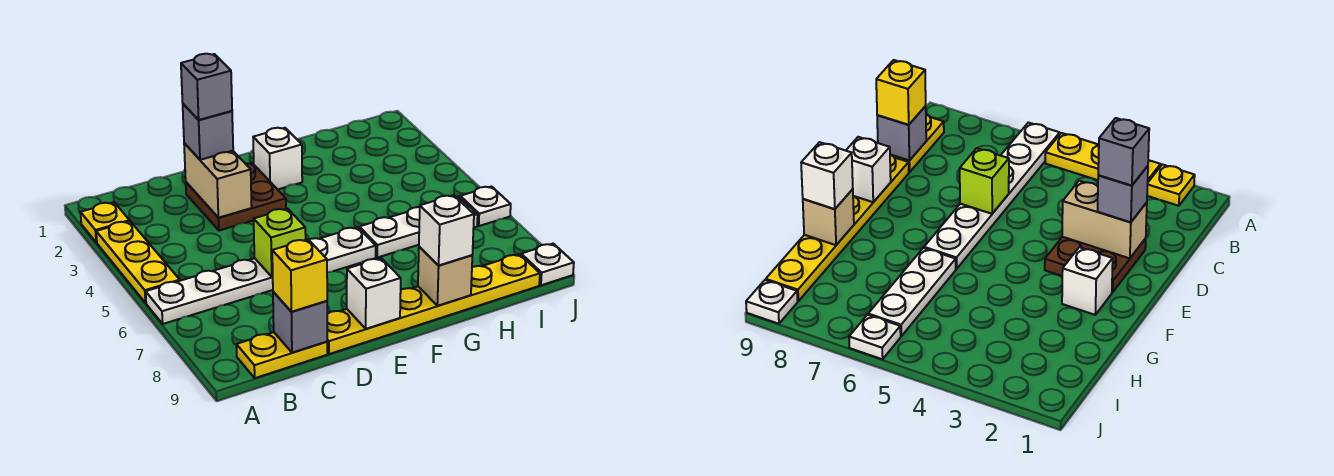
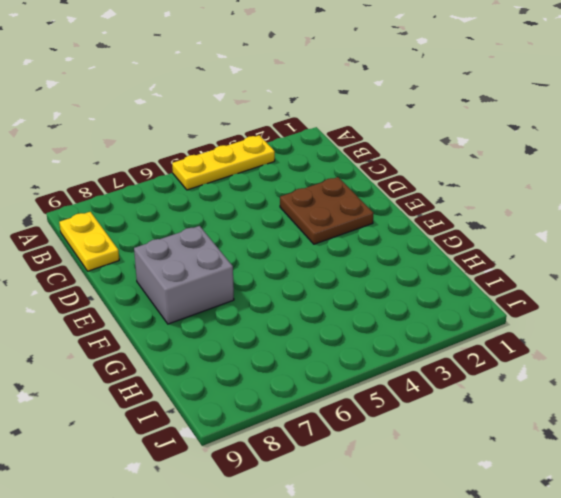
grey brick E7:F8 level 1 -> none
none -> yellow plate A2 level 1
none -> white plate A6:F6 level 1
none -> yellow plate D9:I9 level 1

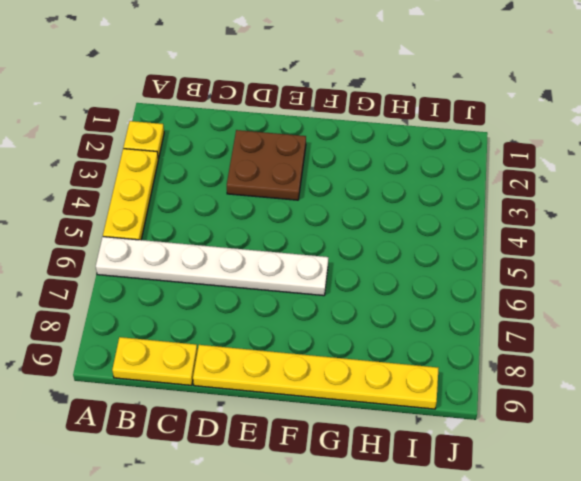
none -> white brick F2 level 1
none -> white plate G6:I6 level 1
none -> white plate J6 level 1

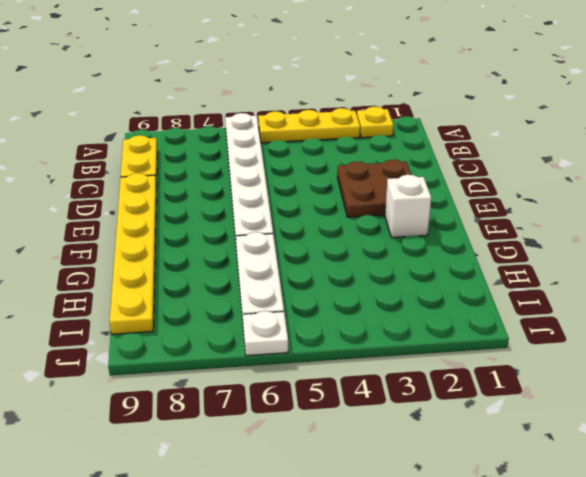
none -> white plate J9 level 1
none -> grey brick C9 level 2
none -> tan brick D2:D3 level 2

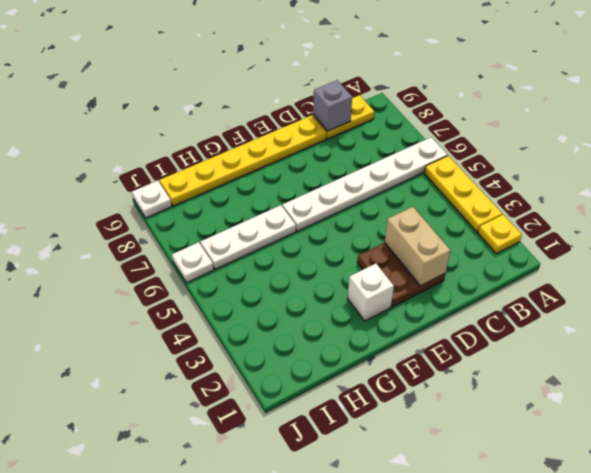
none -> lime brick D6 level 2
none -> white brick E9 level 2
none -> tan brick G9 level 2

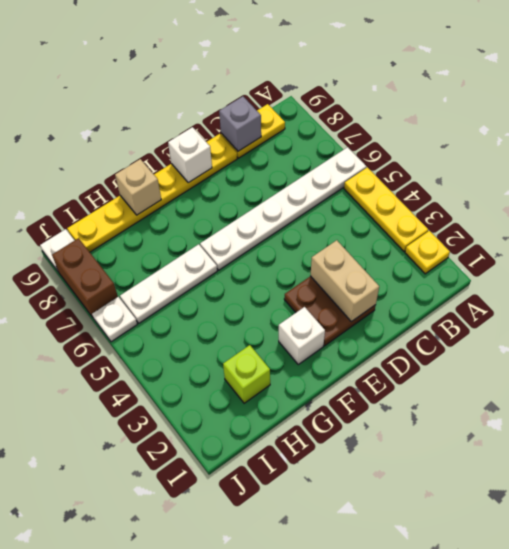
lime brick H2 level 1 -> lime brick D6 level 2
brown brick J7:J8 level 1 -> none
none -> yellow brick C9 level 3
none -> grey brick D2 level 3
none -> white brick G9 level 3

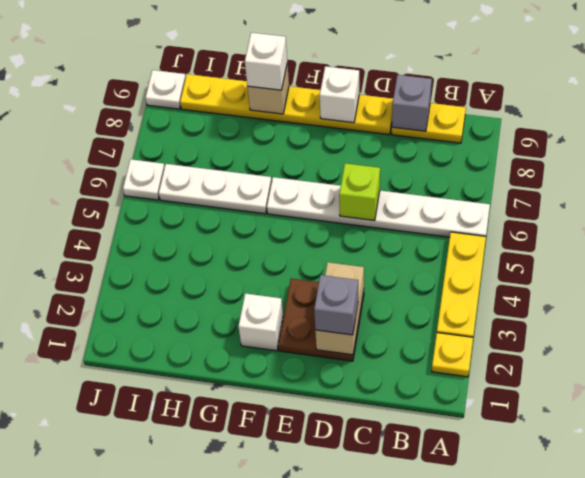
none -> yellow brick C9 level 3
none -> grey brick D2 level 4

